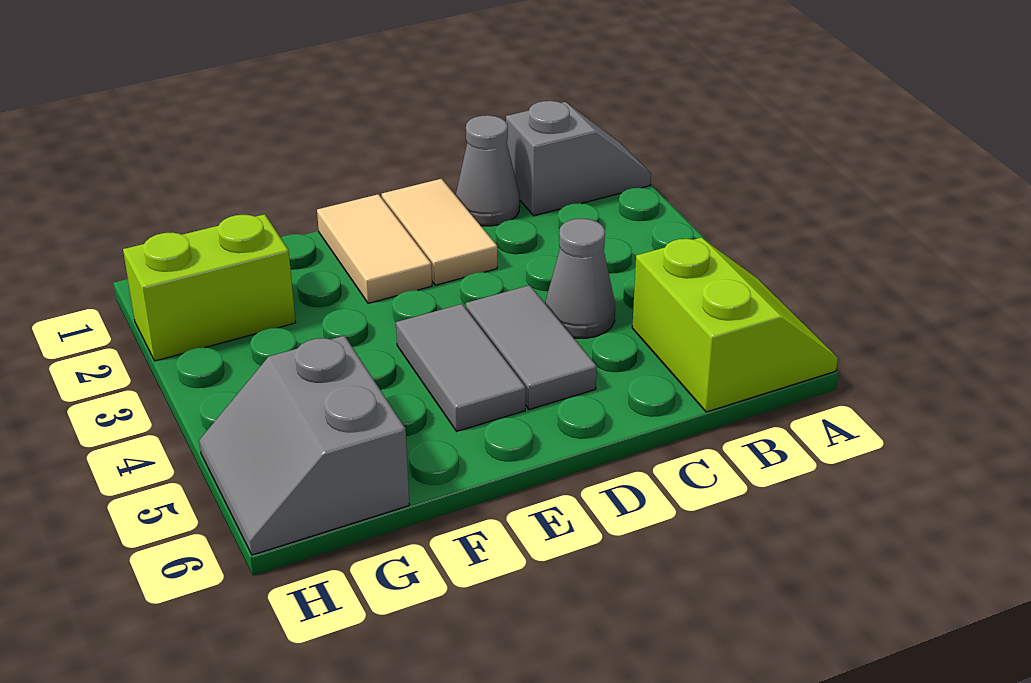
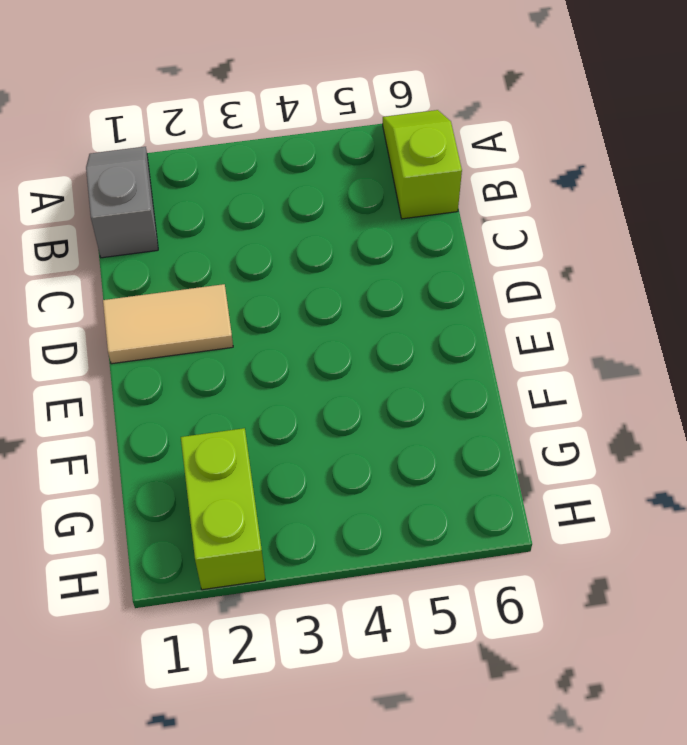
lime slope A6:B6 level 1 top B -> lime slope A5:B6 level 1 top B
none -> grey cone C1 level 1
none -> grey cone C4 level 1

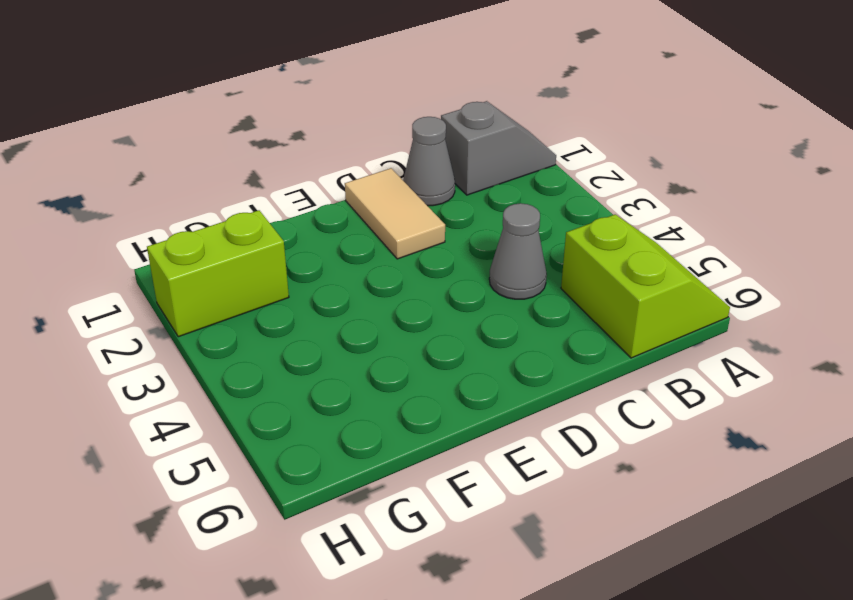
none -> grey tile D4:D5 level 1
none -> tan tile E1:E2 level 1

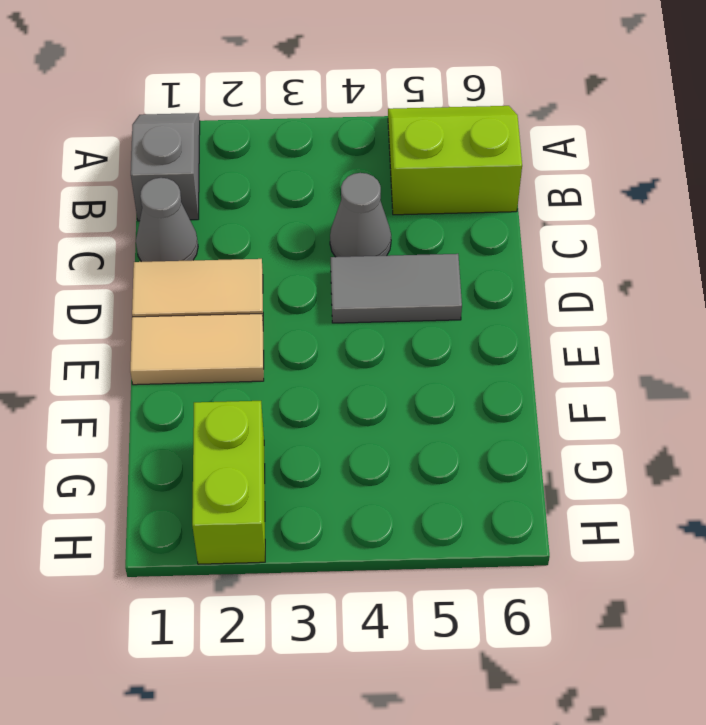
none -> grey tile E4:E5 level 1
none -> grey slope G5:H6 level 1 top G

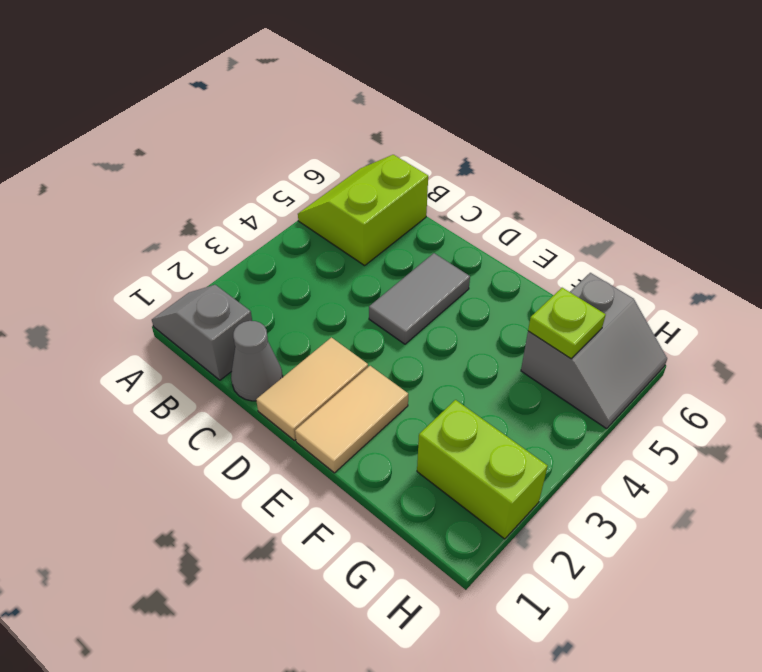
lime plate G5 level 2 -> none
none -> grey cone C4 level 1
none -> grey tile E4:E5 level 1

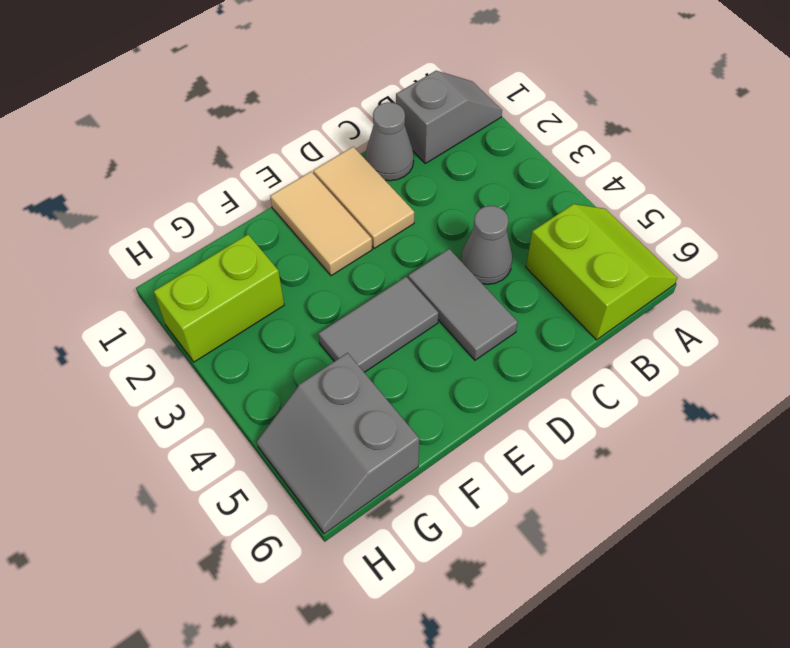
grey tile E4:F4 level 1 -> grey tile E4:E5 level 1

